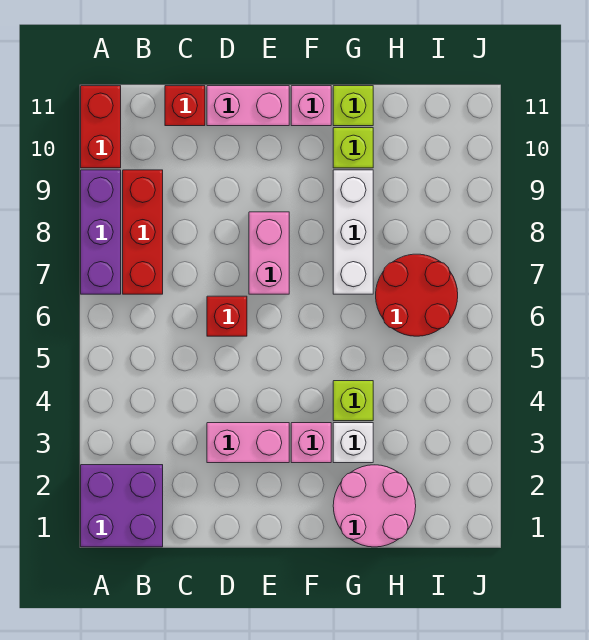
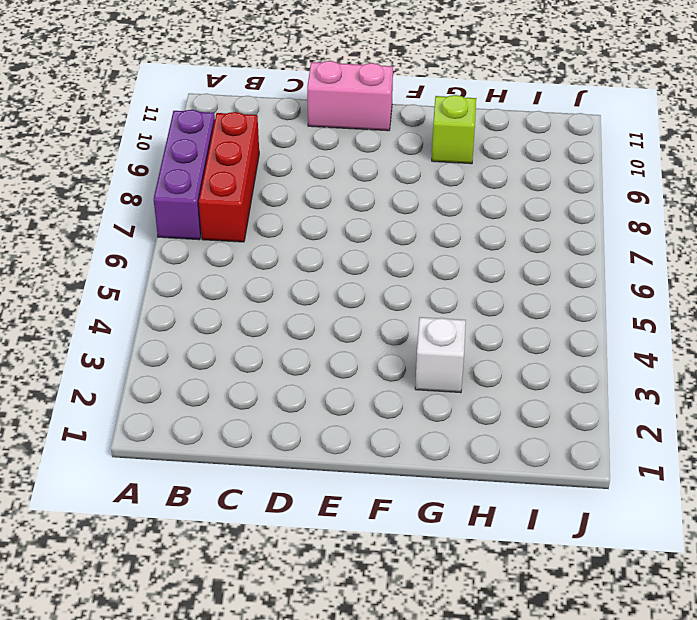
none -> purple brick A1:B2 level 1
none -> red brick A10:A11 level 1
none -> red brick C11 level 1

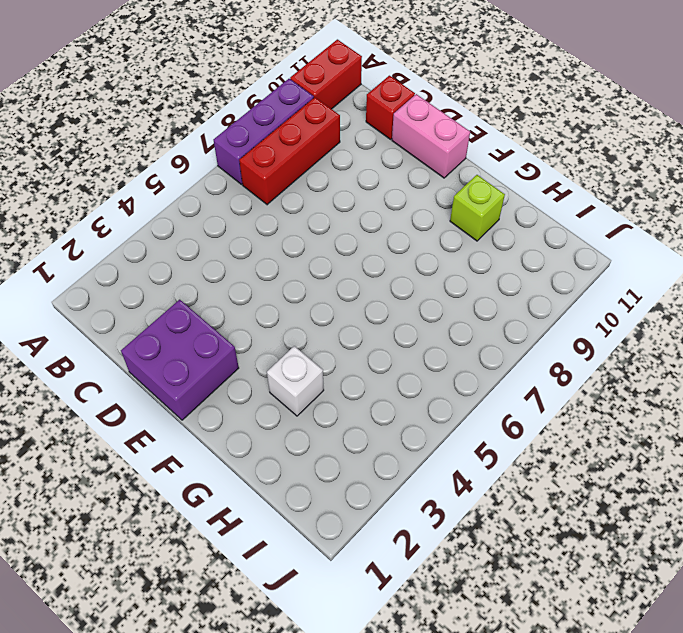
purple brick D1:E2 level 1 -> purple brick A1:B2 level 1
none -> pink brick D3:E3 level 1
none -> red brick D6 level 1
none -> pink brick E7:E8 level 1

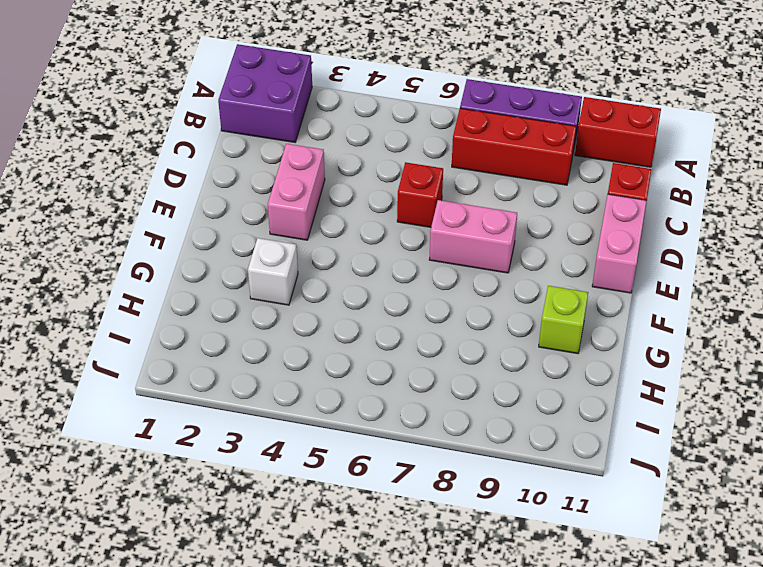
none -> pink brick F3 level 1
none -> pink brick F11 level 1
none -> pink round brick G1:H2 level 1

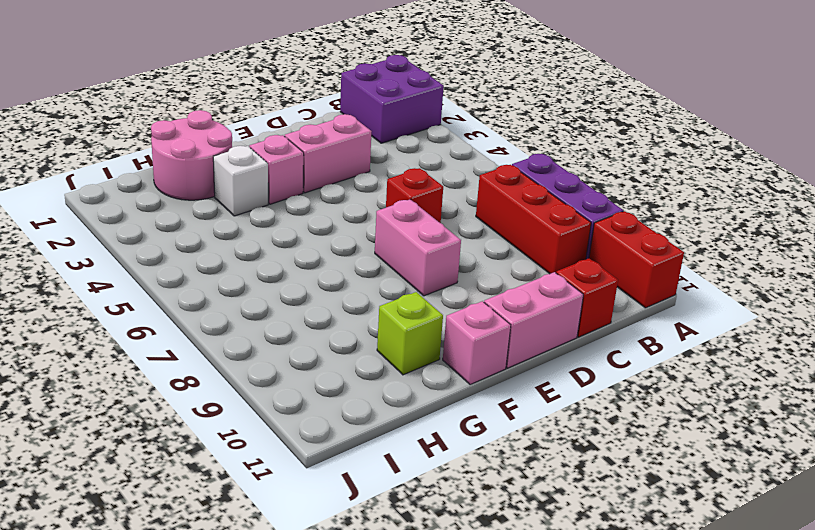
none -> lime brick G4 level 1
none -> white brick G7:G9 level 1
none -> lime brick G11 level 1

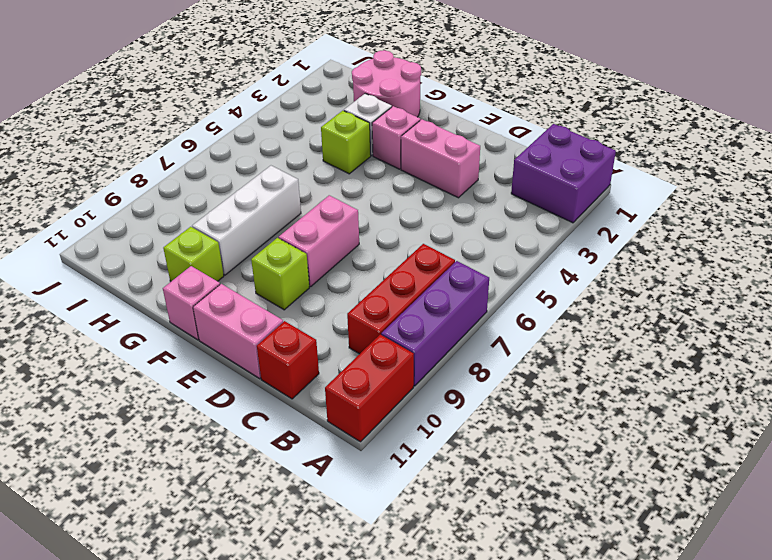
lime brick E9 level 1 -> lime brick G11 level 1
none -> red brick D6 level 1
none -> red round brick H6:I7 level 1

